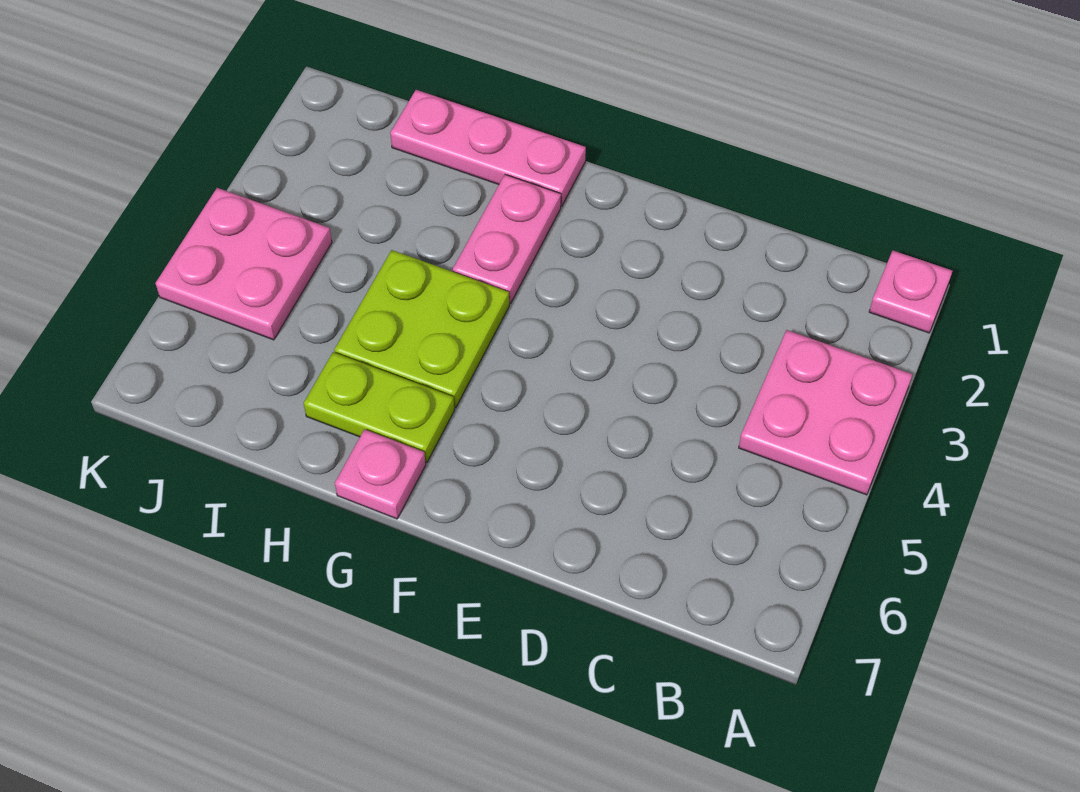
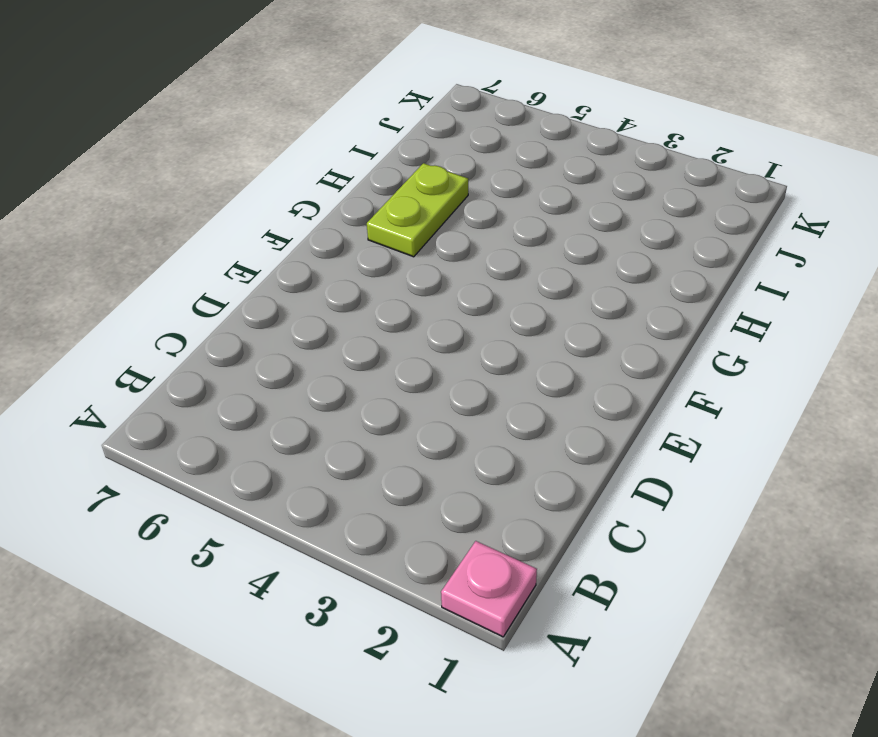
none -> pink plate A3:B4 level 1
none -> pink plate G1:I1 level 1

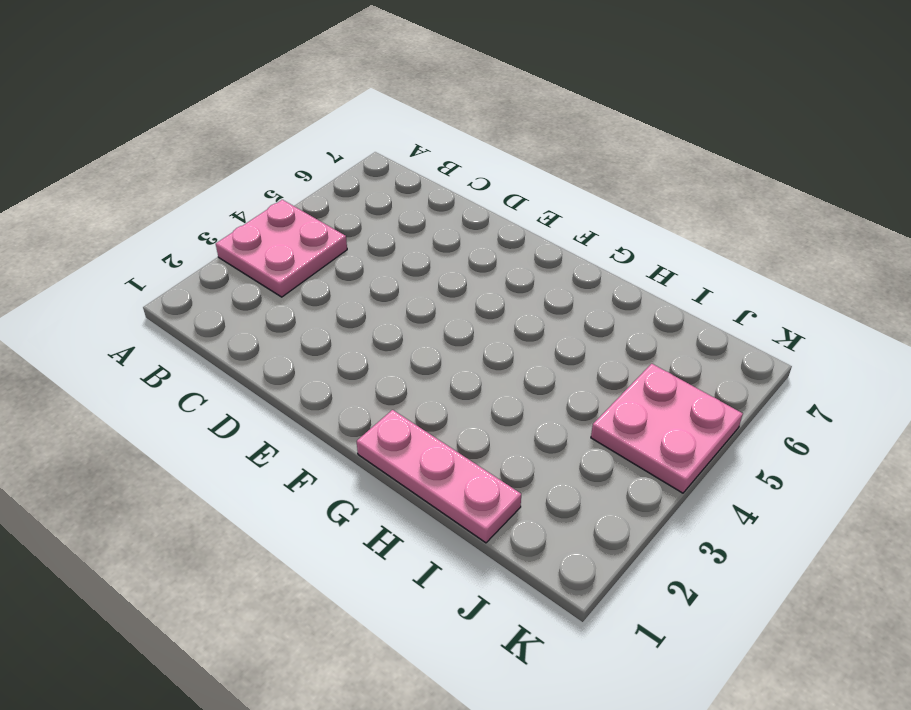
none -> pink plate A1 level 1
none -> pink plate G2:G3 level 1

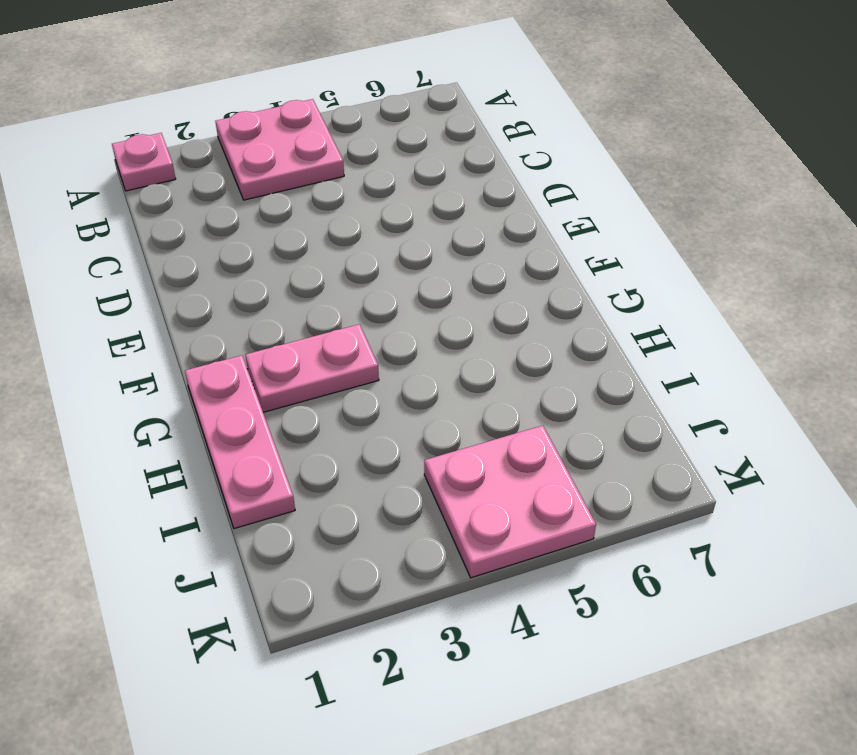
none -> lime plate G4:H5 level 1
none -> lime plate G6:H6 level 1

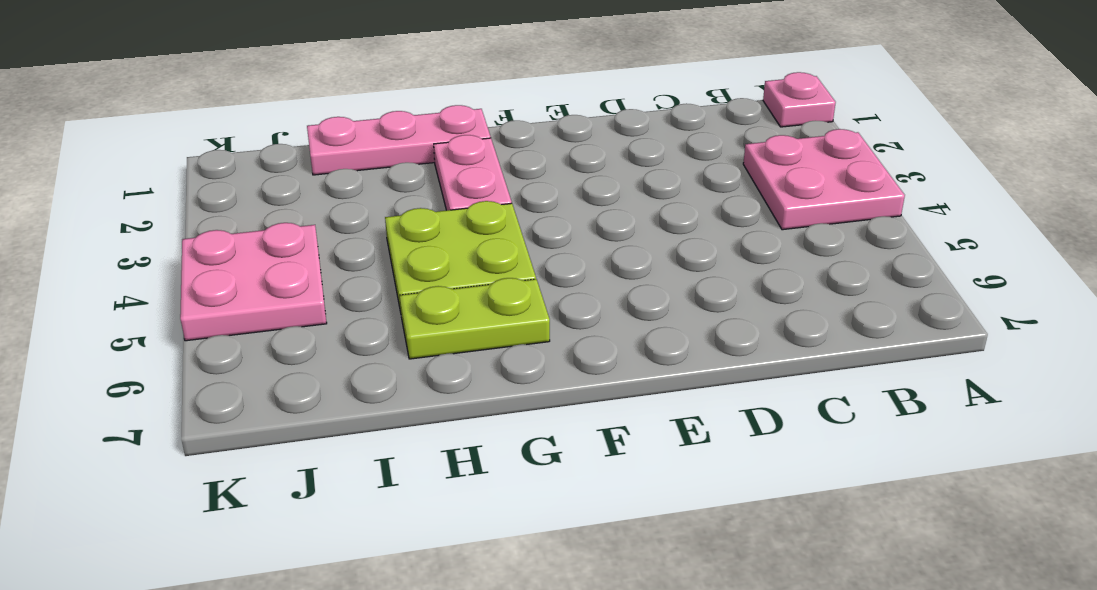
none -> pink plate G7 level 1

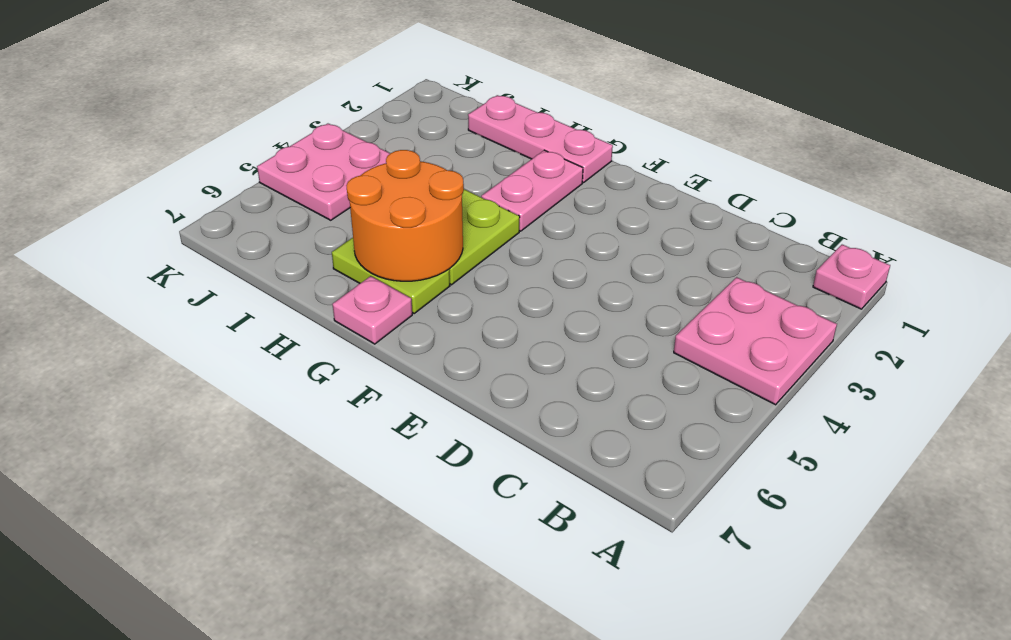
orange round brick G5:H6 level 2 -> none

